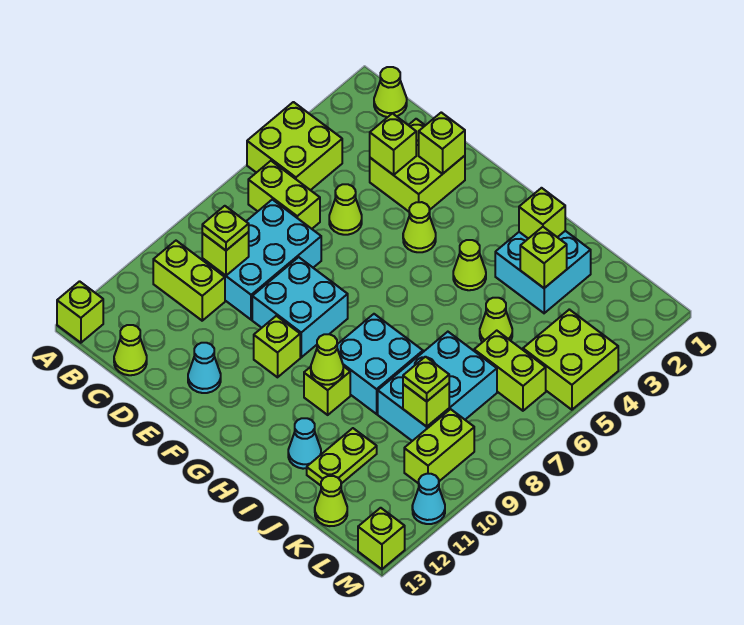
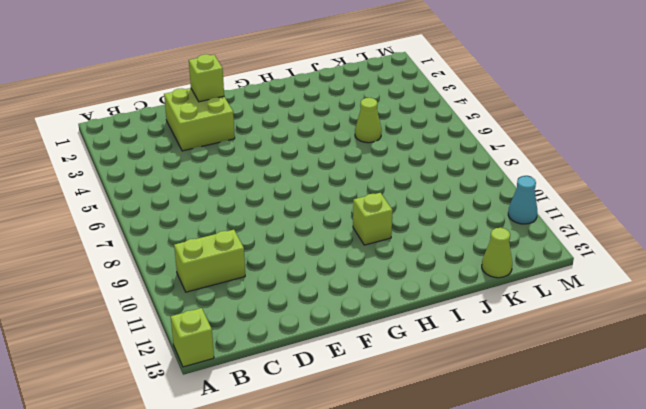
none -> lime brick A4:B5 level 1
none -> lime cone B1 level 1
none -> lime brick B6:C6 level 1
none -> cyan brick C7:D9 level 1

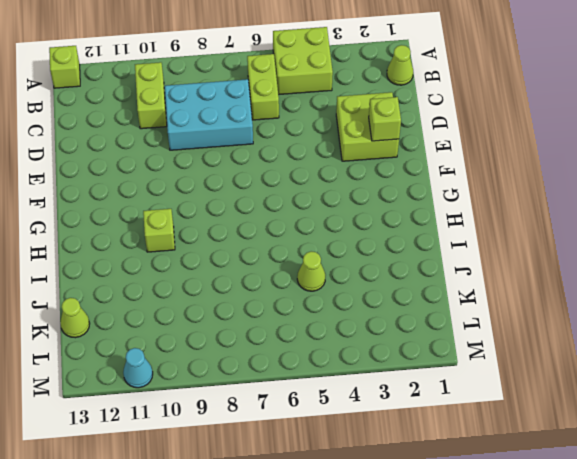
none -> lime cone C13 level 1
none -> lime cone D5 level 1
none -> cyan brick E8:F9 level 1
none -> cyan cone E12 level 1

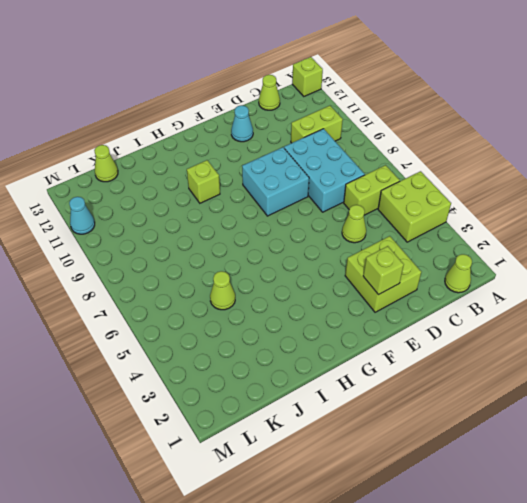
none -> lime cone F4 level 1
none -> lime brick F10 level 1
none -> lime cone H4 level 1
none -> cyan brick H8:I9 level 1

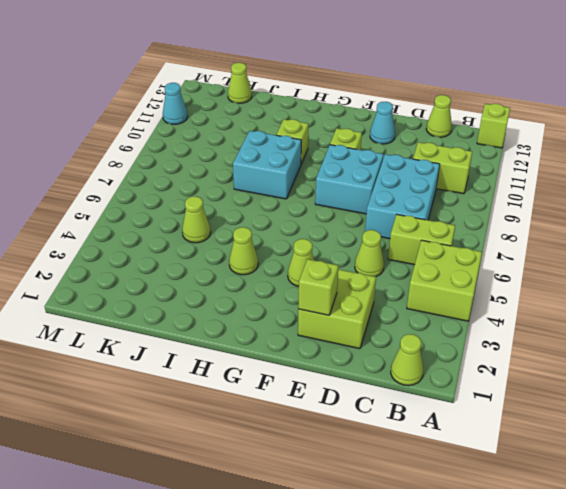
none -> cyan brick I2:J3 level 1
none -> cyan cone I12 level 1
none -> cyan brick J7:K9 level 1
none -> lime plate J11:J12 level 1

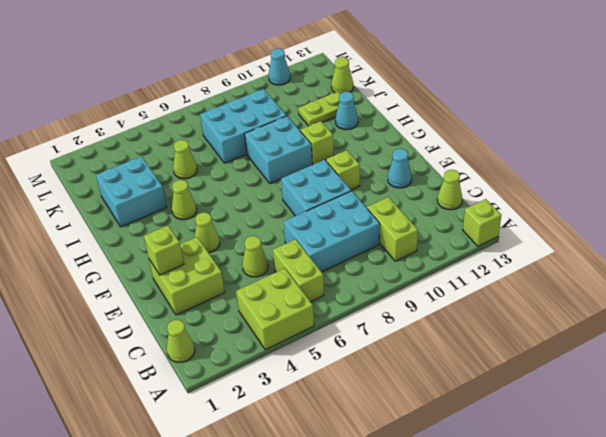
none -> lime brick K6:L6 level 1
none -> lime brick L4:M5 level 1
none -> lime brick L9:L10 level 1
none -> lime brick M13 level 1

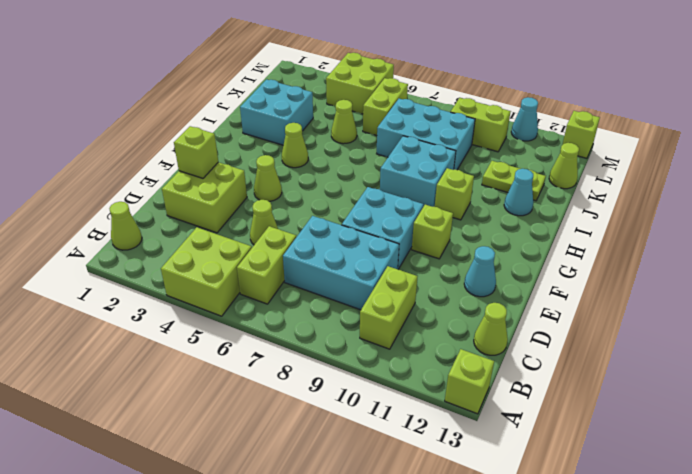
none -> lime brick C9 level 2
none -> lime brick D3 level 2
none -> lime cone H10 level 2
none -> lime brick I2 level 2

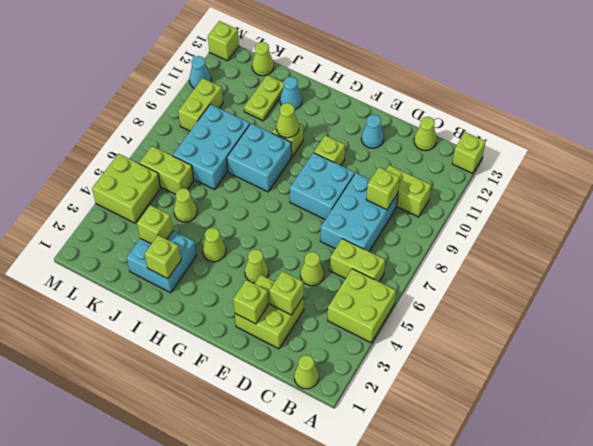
none -> lime brick K9 level 2
none -> lime plate C9 level 3
none -> lime plate K9 level 3

